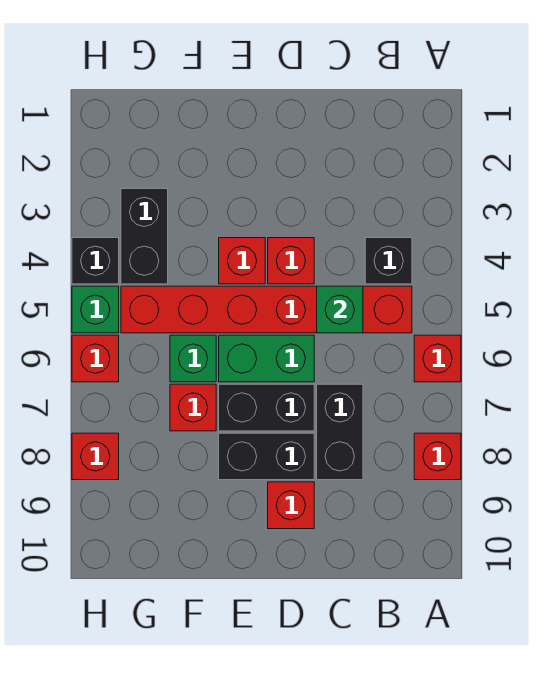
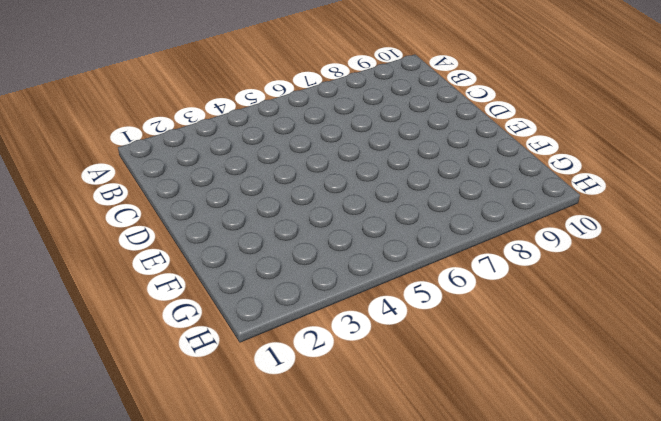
none -> red brick A6 level 1
none -> red brick A8 level 1
none -> black brick B4 level 1

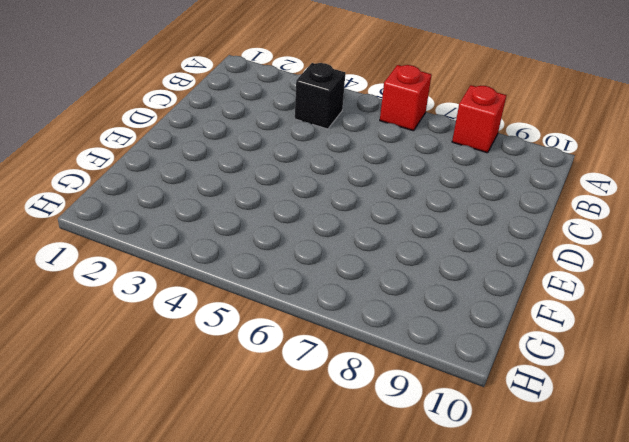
none -> red brick B5:G5 level 1
none -> black brick C7:C8 level 1
none -> red brick D4 level 1

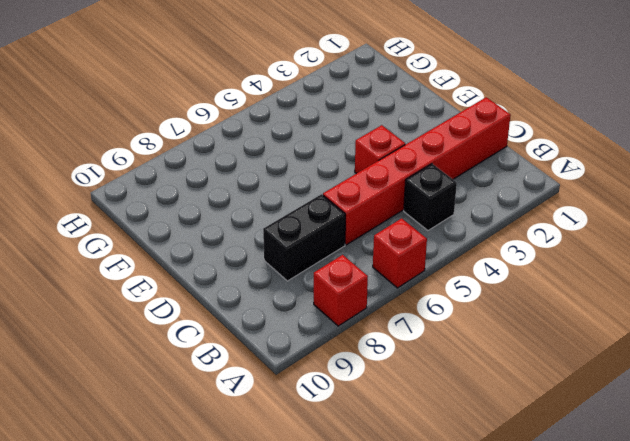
red brick C1:C6 level 1 -> red brick B5:G5 level 1
none -> green brick D6:E6 level 1
none -> black brick D7:E7 level 1
none -> black brick D8:E8 level 1

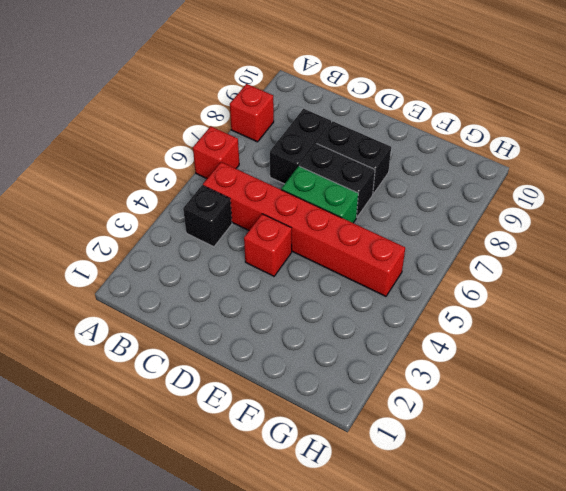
none -> red brick D9 level 1
none -> red brick E4 level 1
none -> green brick F6 level 1

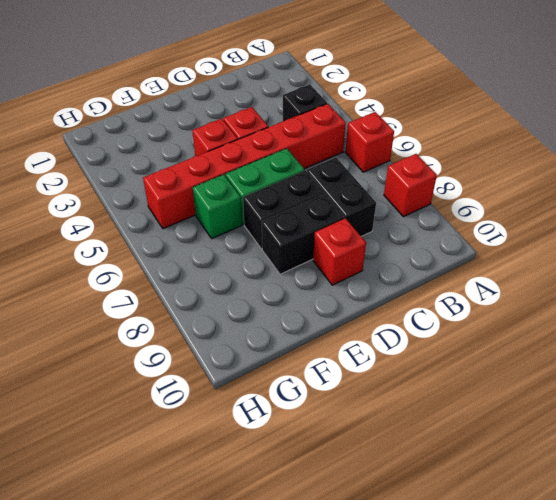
none -> red brick F7 level 1
none -> black brick G3:G4 level 1
none -> black brick H4 level 1

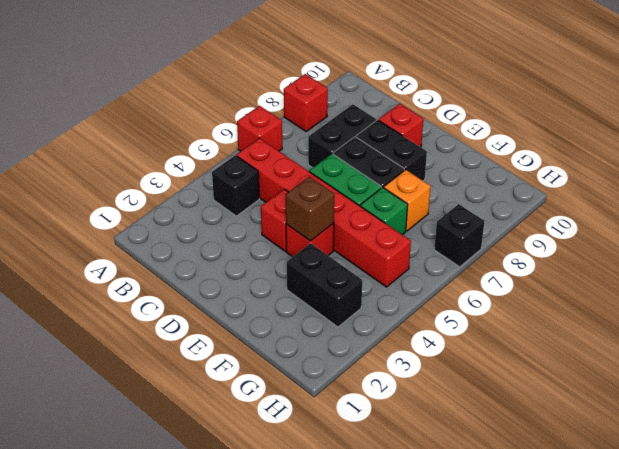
brown brick E4 level 2 -> none
black brick F3:G3 level 1 -> black brick G3:G4 level 1
orange brick F7 level 1 -> red brick F7 level 1
black brick H7 level 1 -> black brick H4 level 1
none -> green brick H5 level 1
none -> red brick H6 level 1
none -> red brick H8 level 1

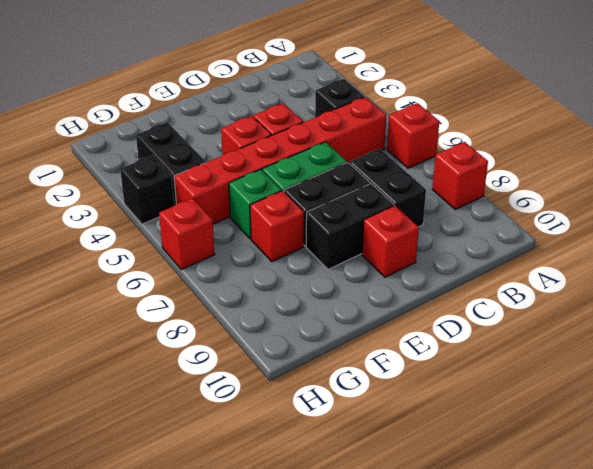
none -> green brick H5 level 1
none -> red brick H8 level 1
none -> green brick C5 level 2

